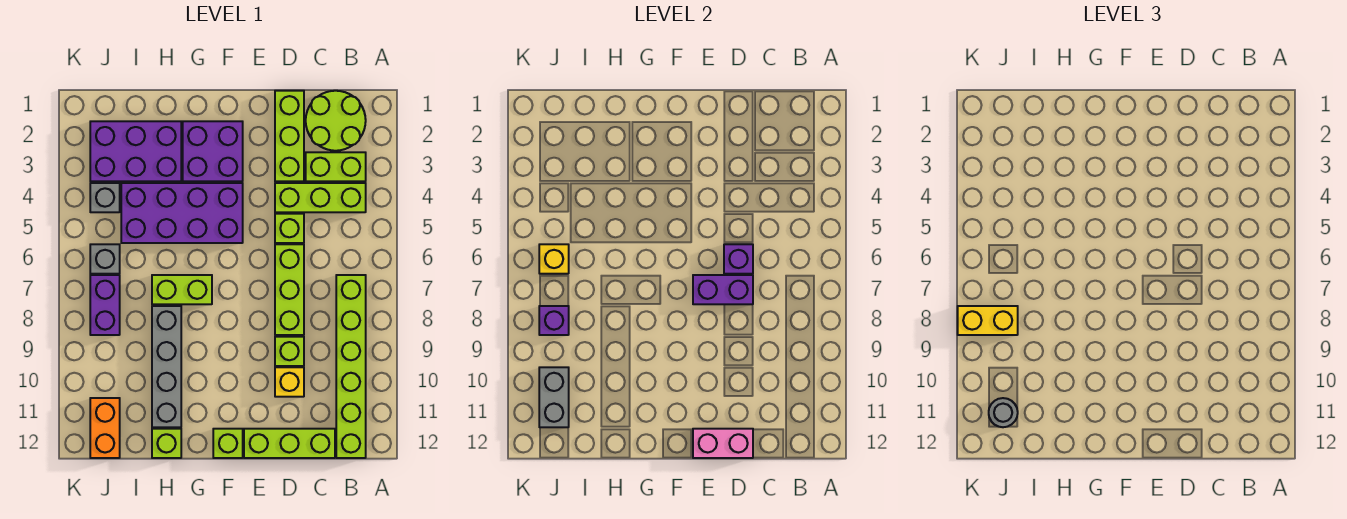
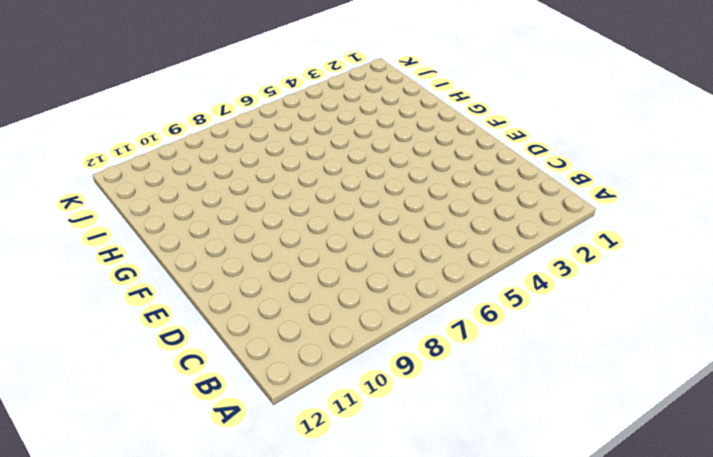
none -> lime round brick B1:C2 level 1
none -> lime brick B3:C3 level 1
none -> lime brick B4:D4 level 1

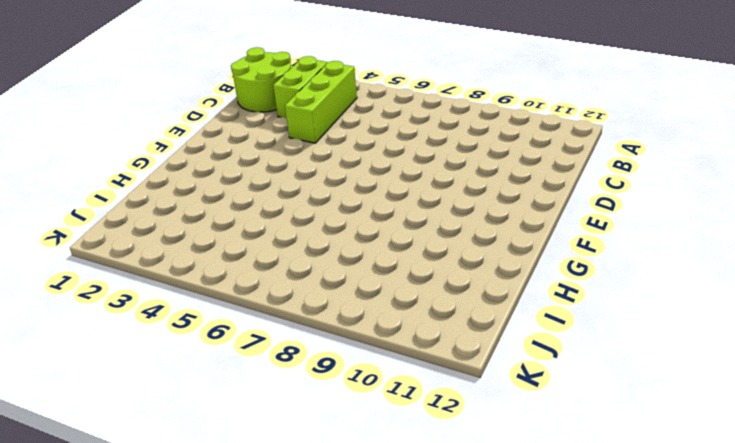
none -> lime brick B7:B12 level 1
none -> lime brick C12:E12 level 1
none -> lime brick D1:D3 level 1

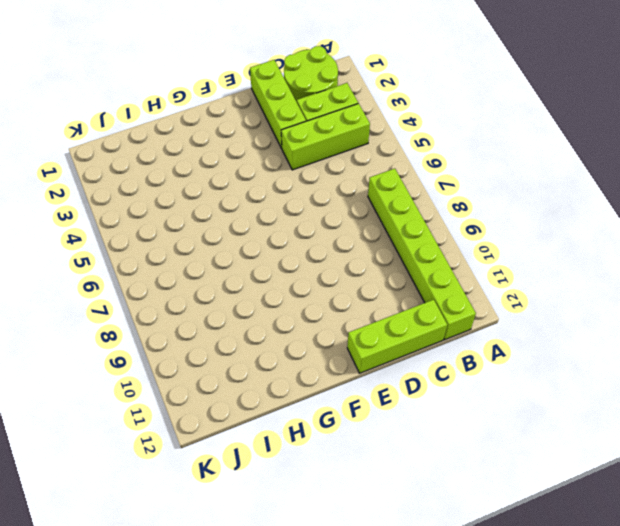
none -> lime brick D5 level 1
none -> lime brick D6:D8 level 1
none -> lime brick D9 level 1

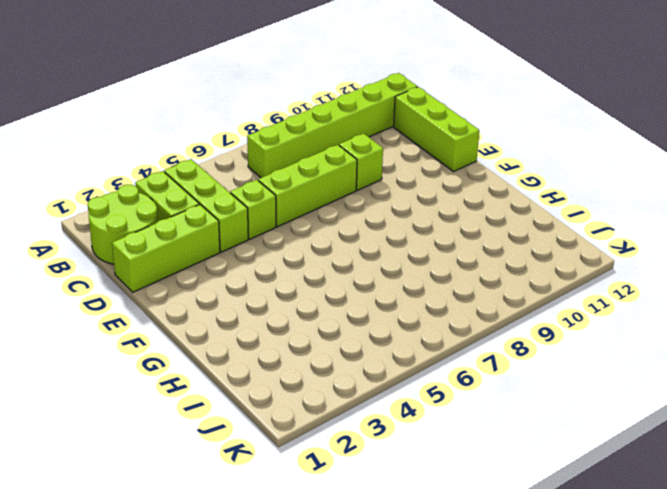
none -> yellow brick D10 level 1
none -> purple brick F2:G3 level 1
none -> purple brick F4:I5 level 1

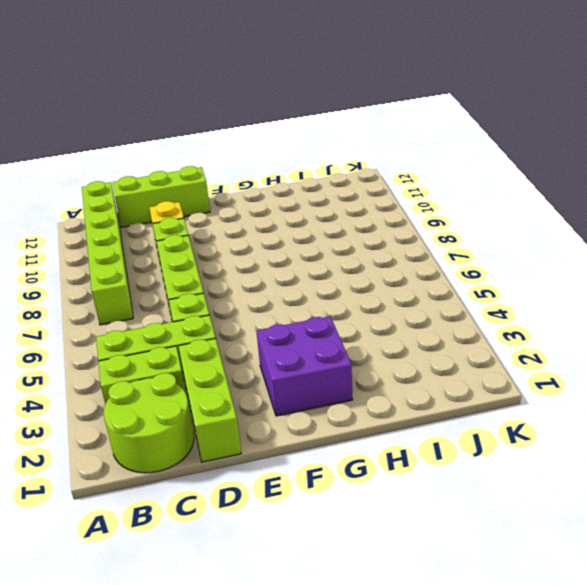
none -> purple brick F4:I5 level 1
none -> lime brick F12 level 1
none -> lime brick G7:H7 level 1

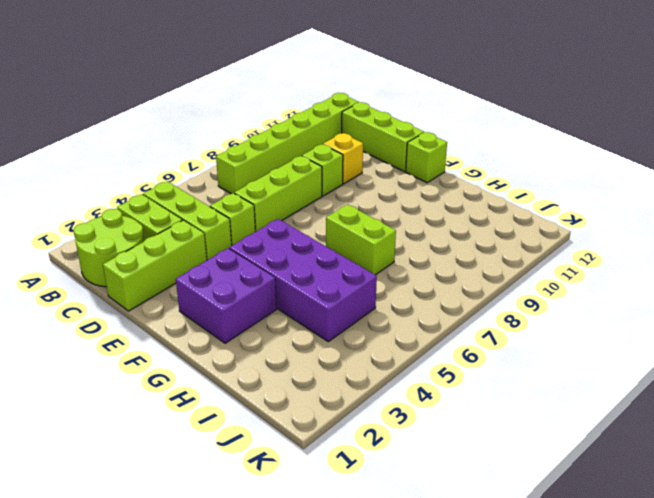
none -> purple brick H2:J3 level 1
none -> grey brick H8:H11 level 1
none -> lime brick H12 level 1

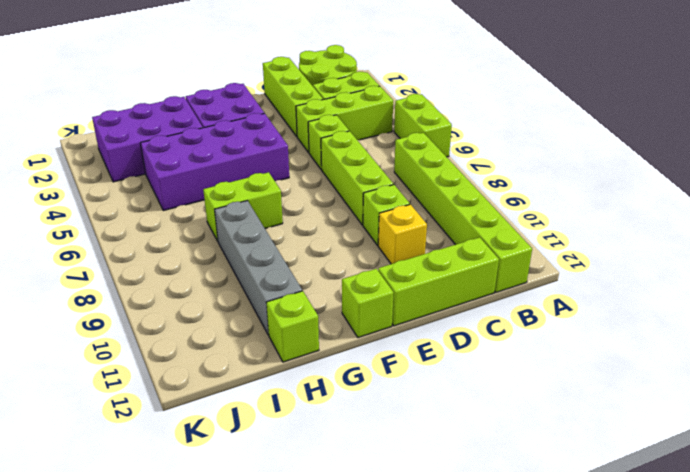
lime brick A5:A6 level 1 -> none
none -> grey brick J4 level 1
none -> grey brick J6 level 1
none -> purple brick J7:J8 level 1

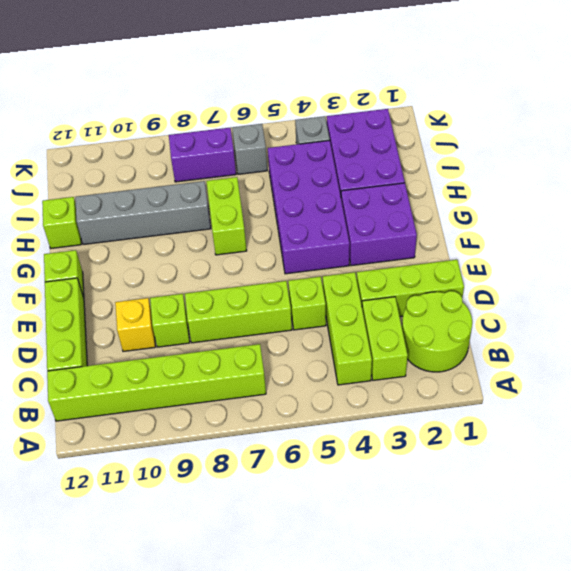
none -> orange brick J11:J12 level 1
none -> purple brick D6 level 2
none -> purple brick D7:E7 level 2

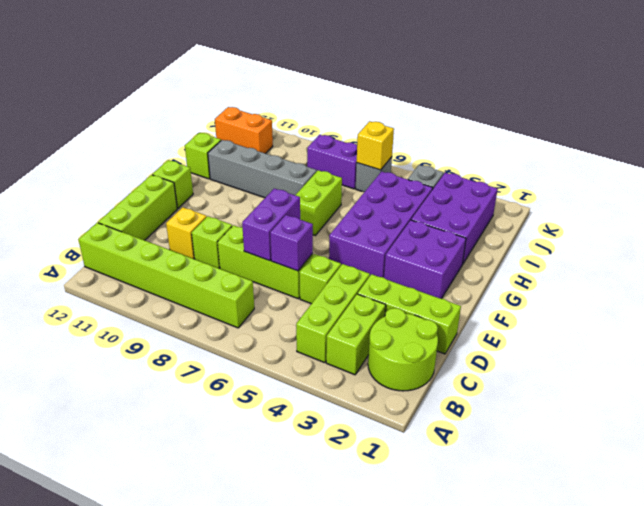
none -> pink brick D12:E12 level 2
none -> purple brick J8 level 2
none -> grey brick J10:J11 level 2

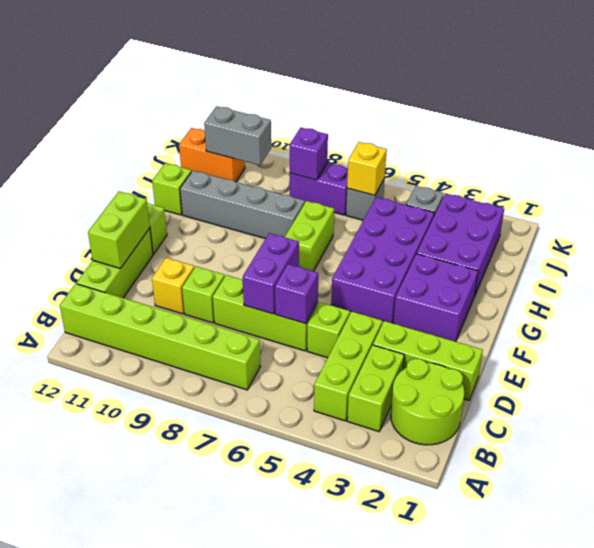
lime brick D12:E12 level 2 -> pink brick D12:E12 level 2
none -> yellow brick J8:K8 level 3
none -> grey round brick J11 level 3

